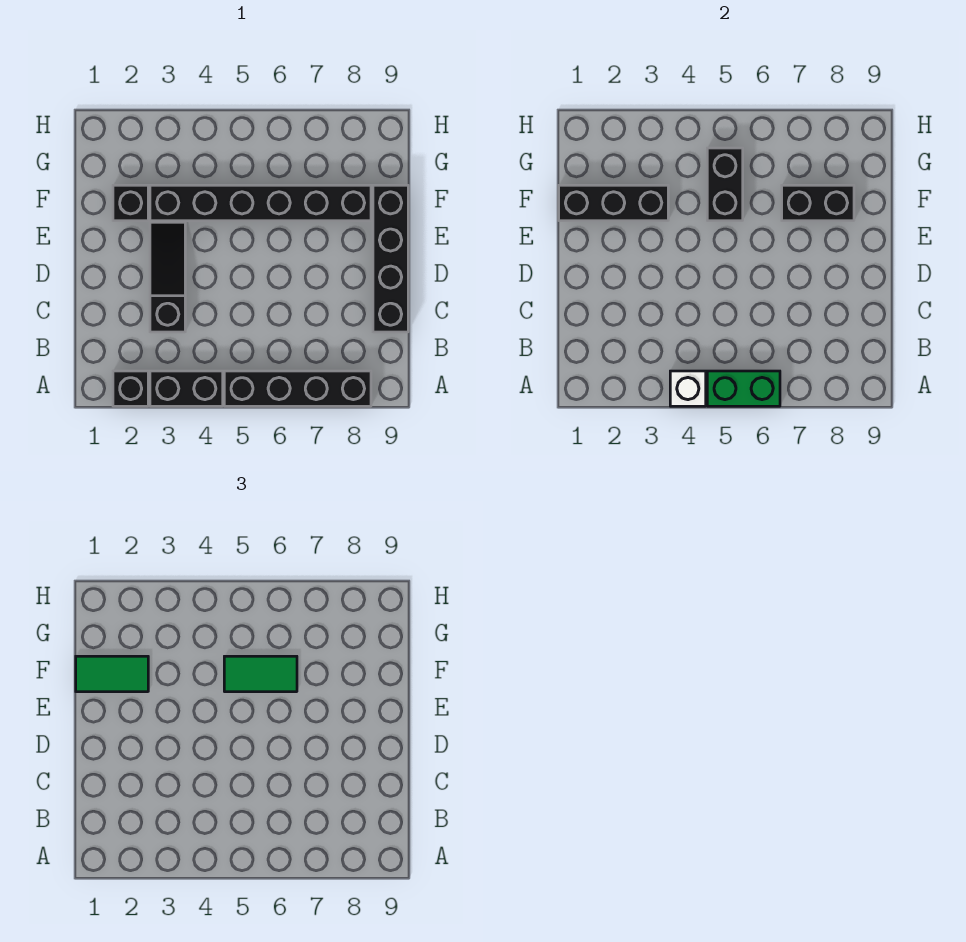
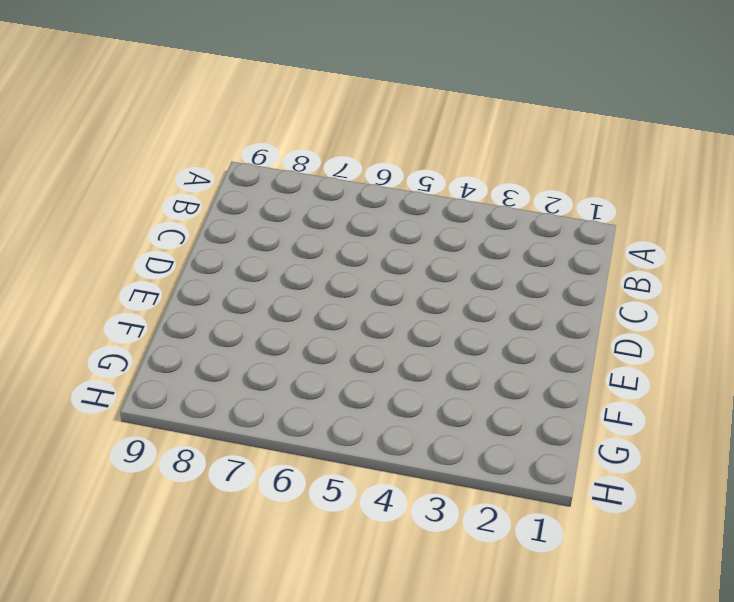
none -> black brick A2 level 1
none -> black brick A3:A4 level 1
none -> black brick A5:A8 level 1

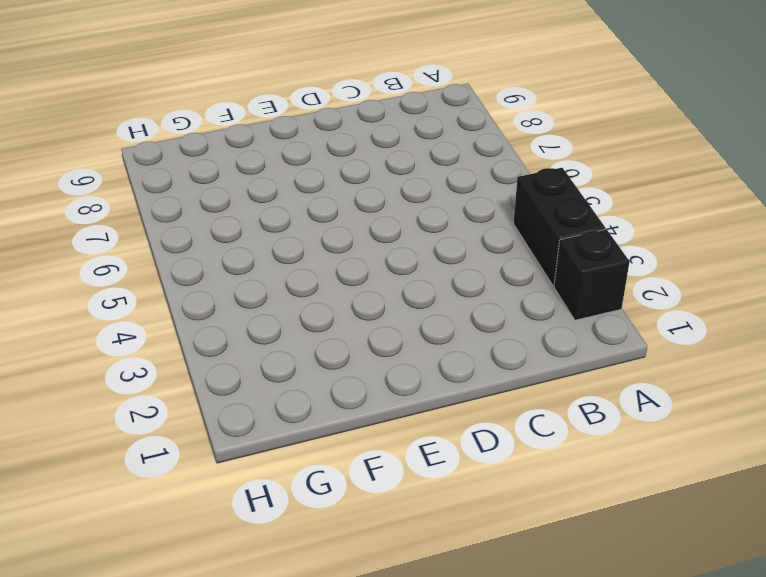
none -> black brick A5:A8 level 1
none -> black slope C3:E3 level 1 top C
none -> black brick C9:F9 level 1

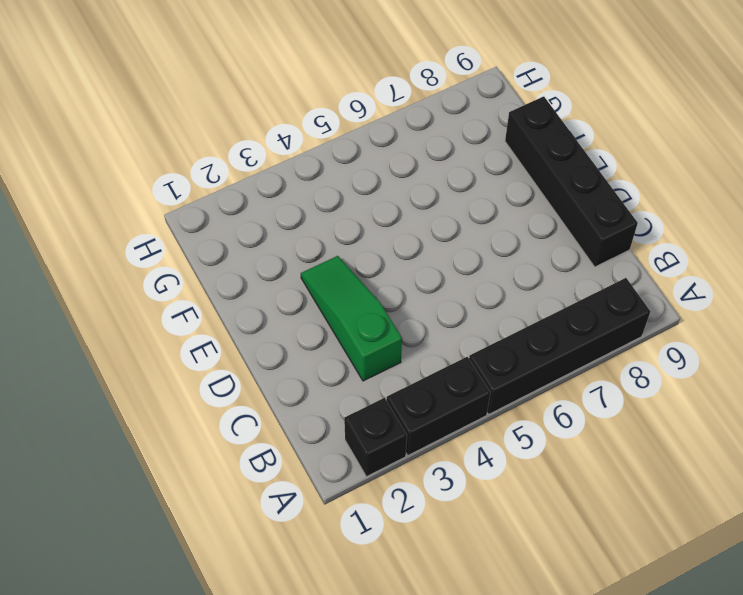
green slope C3:E3 level 1 top C -> black slope C3:E3 level 1 top C
none -> black brick F2 level 1
none -> black brick F3:F8 level 1
none -> white brick A4 level 2

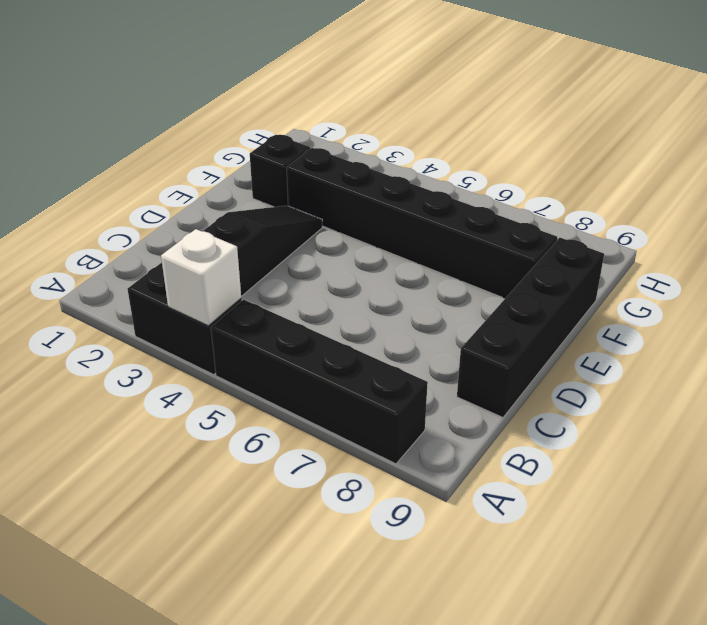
none -> black brick A2 level 1
none -> green brick A5:A6 level 2
none -> black brick F1:F3 level 2

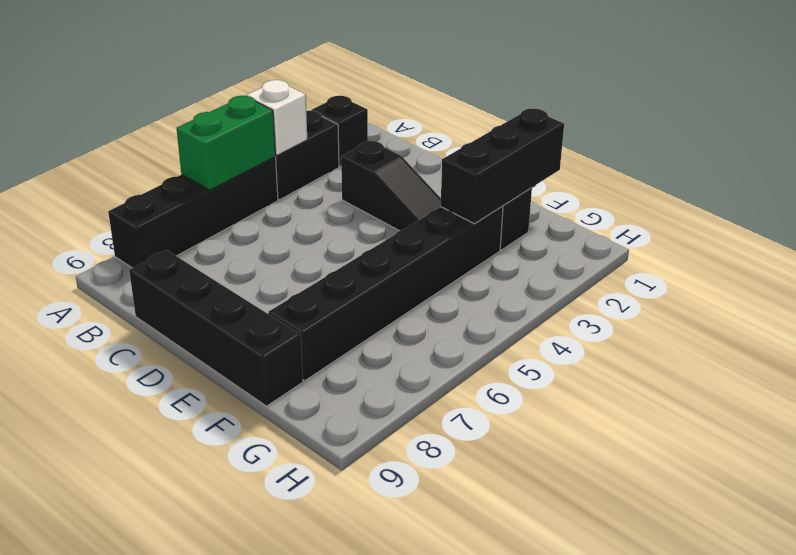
none -> black brick F5:G5 level 2
none -> black brick F7:F8 level 2
none -> green tile F1:F2 level 3

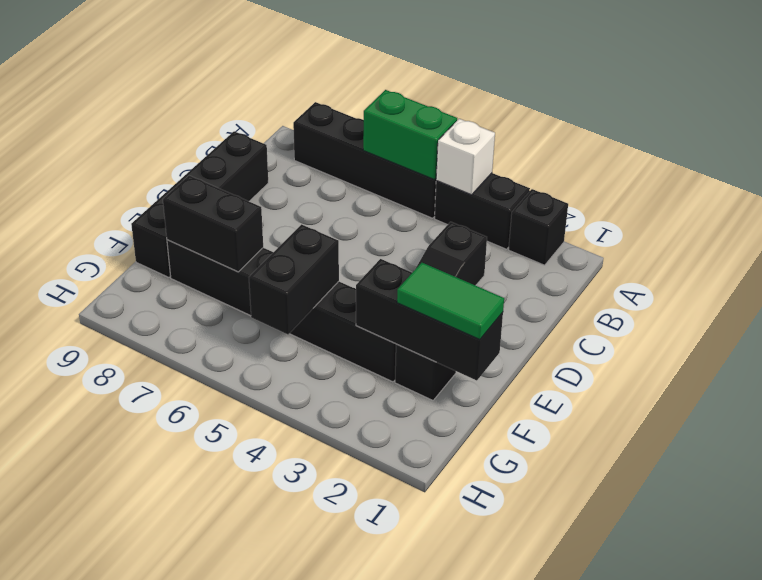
none -> green tile F5:F6 level 3

